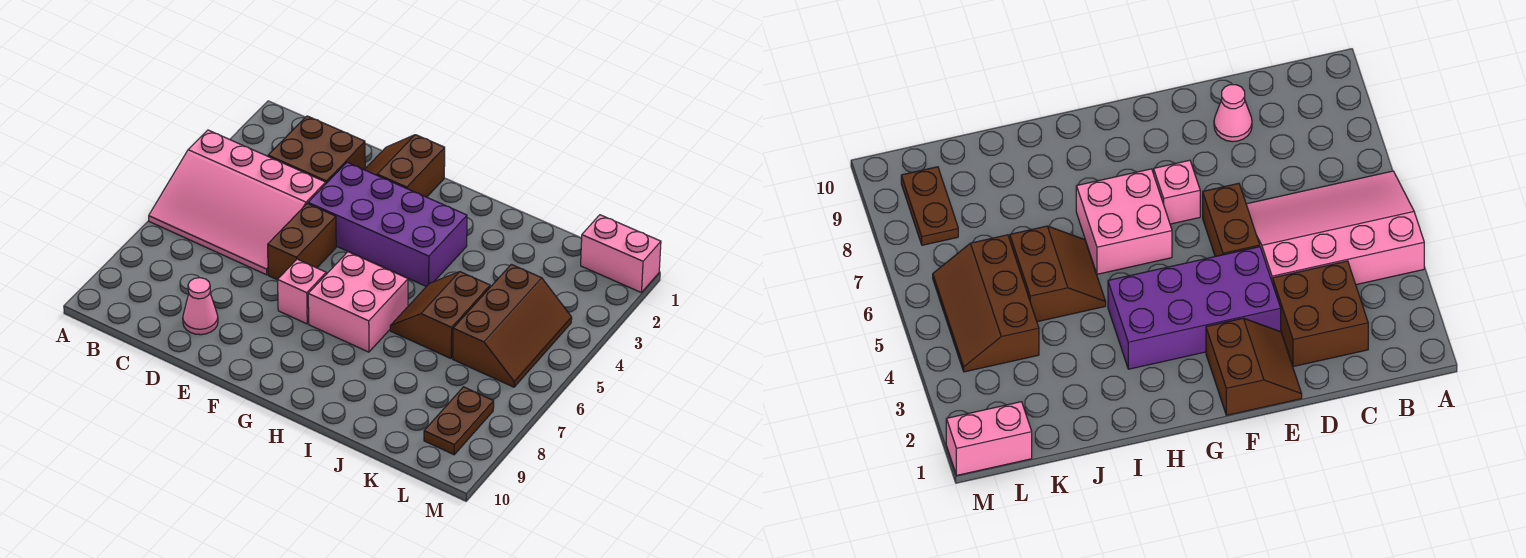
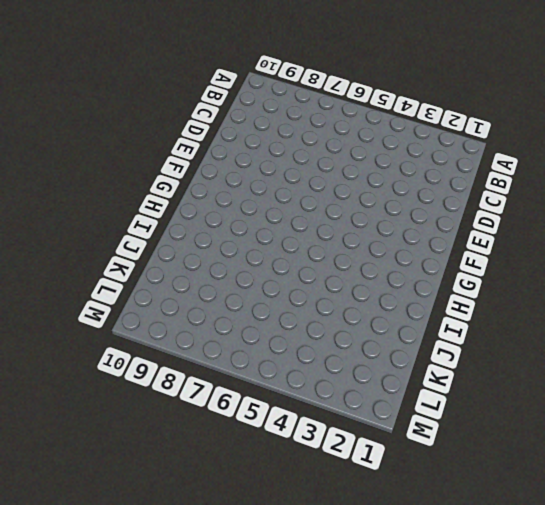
none -> pink slope A4:D6 level 1 top 4
none -> brown brick C2:D3 level 1
none -> pink cone D9 level 1

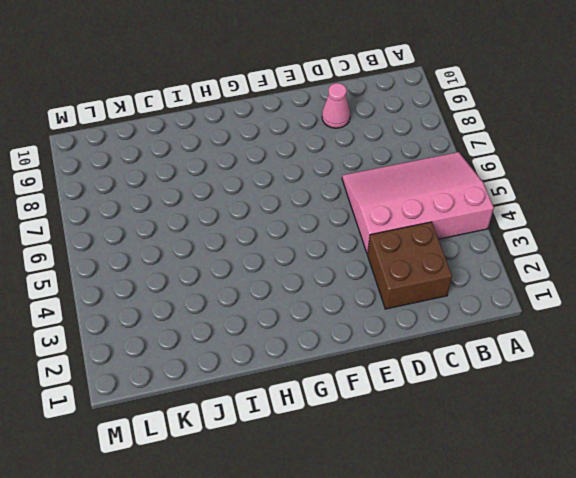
none -> brown slope E1:F2 level 1 top F
none -> purple brick E3:H4 level 1
none -> brown brick E5:E6 level 1

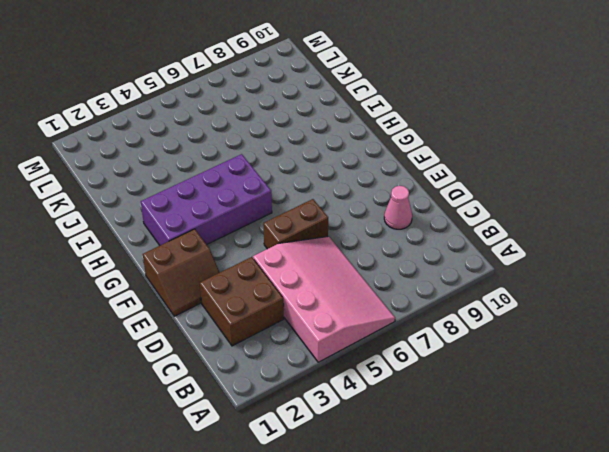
purple brick G2:H5 level 1 -> purple brick E3:H4 level 1
none -> pink brick F7 level 1
none -> pink brick G6:H7 level 1
none -> brown slope I5:J6 level 1 top J

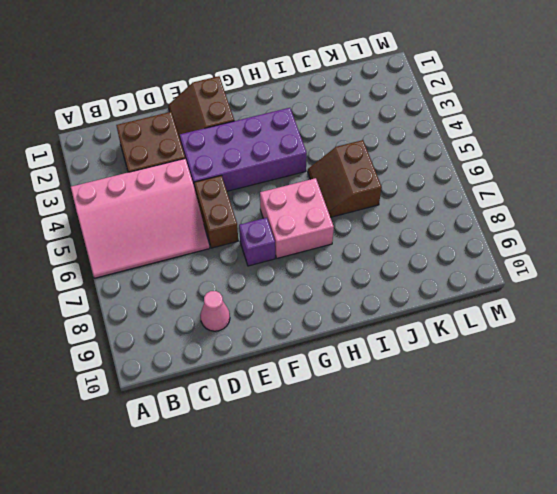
purple brick F7 level 1 -> pink brick F7 level 1
none -> brown slope K4:L6 level 1 top K
none -> pink brick L1:M1 level 1
none -> brown plate L8:L9 level 1

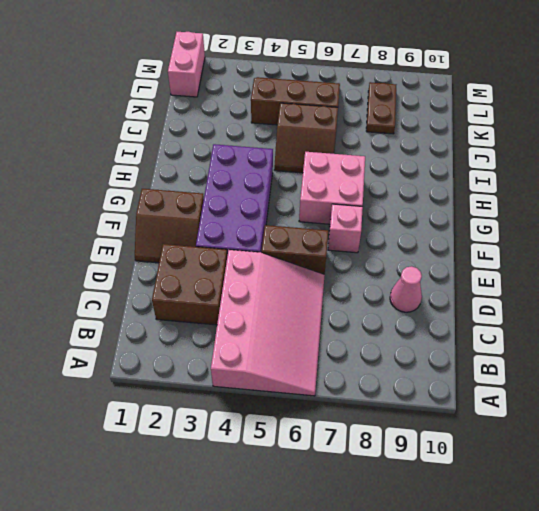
brown plate K8:L8 level 1 -> brown plate L8:L9 level 1

